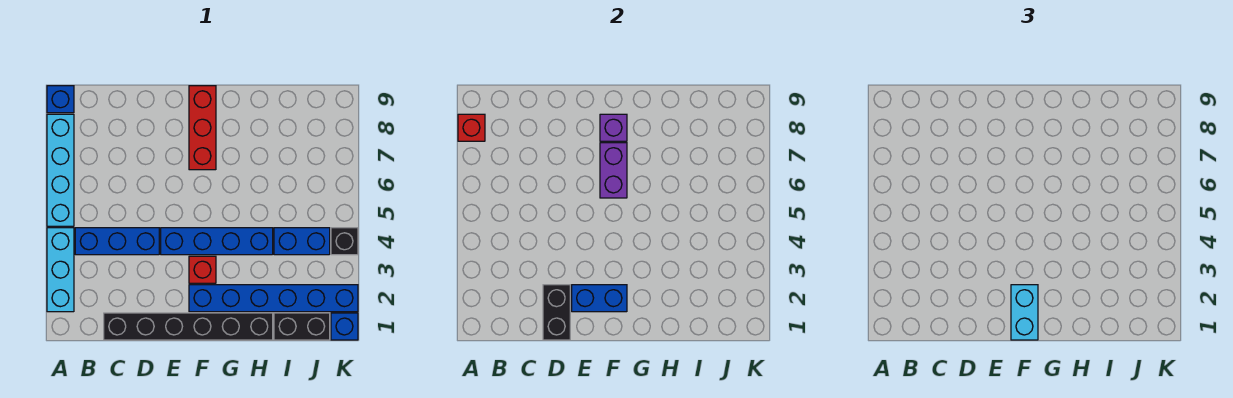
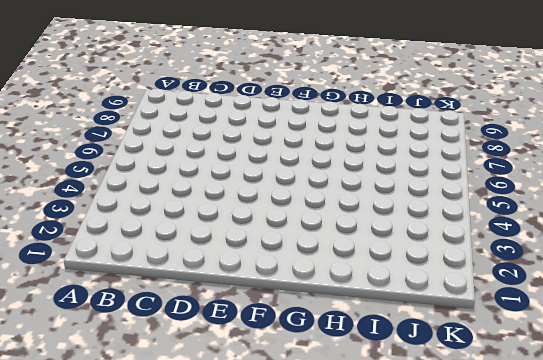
none -> cyan brick A2:A4 level 1
none -> cyan brick A5:A8 level 1
none -> blue brick A9 level 1

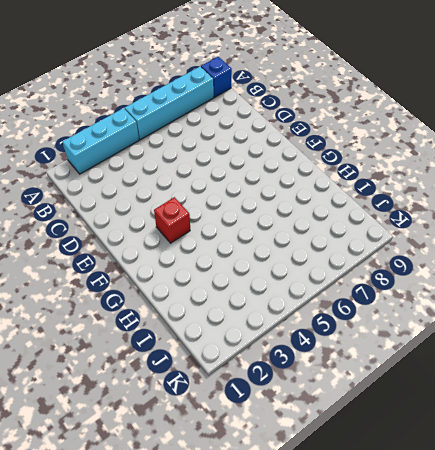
none -> blue brick B4:D4 level 1
none -> black brick C1:H1 level 1
none -> blue brick E4:H4 level 1

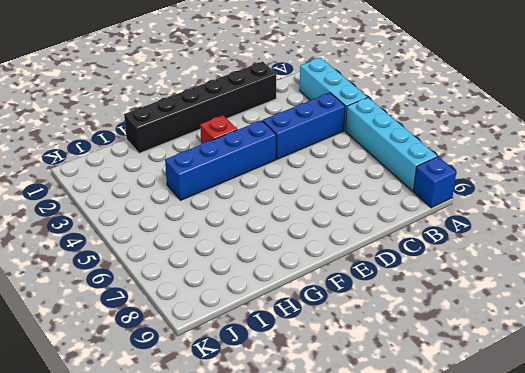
none -> blue brick F2:K2 level 1
none -> red brick F7:F9 level 1
none -> black brick I1:J1 level 1

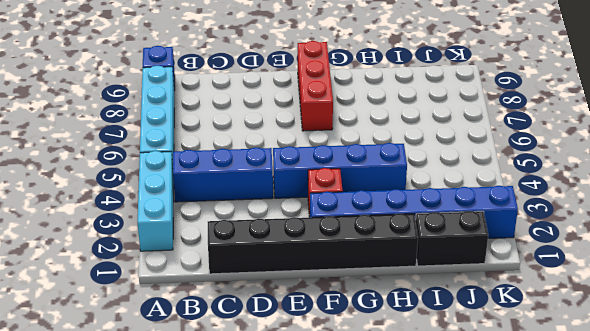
none -> blue brick I4:J4 level 1
none -> blue brick K1 level 1
none -> black brick K4 level 1

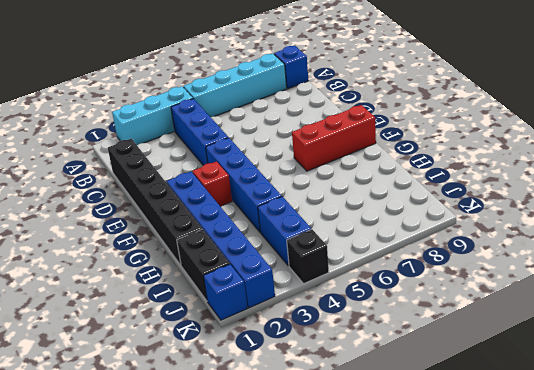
none -> red brick A8 level 2
none -> black brick D1:D2 level 2
none -> blue brick E2:F2 level 2

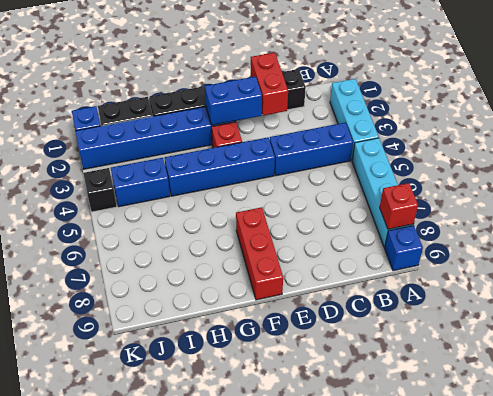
red brick D1:D2 level 2 -> black brick D1:D2 level 2
none -> purple brick F6:F7 level 2
none -> purple brick F8 level 2
none -> cyan brick F1:F2 level 3

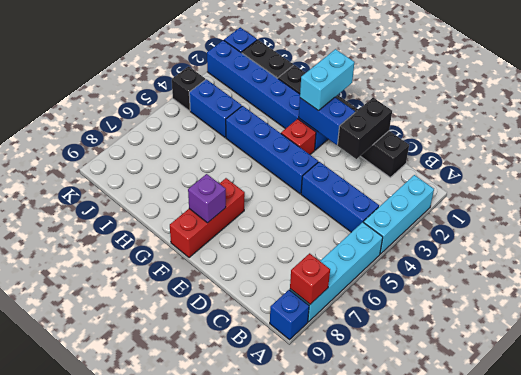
none -> purple brick F6:F7 level 2

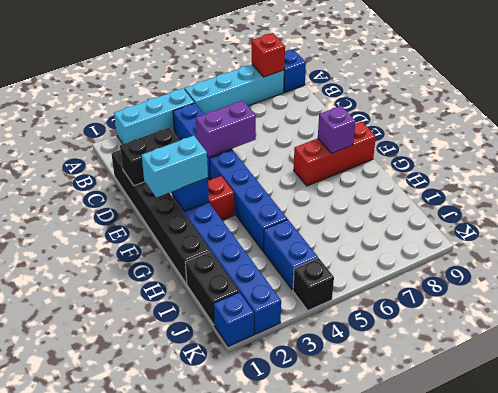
purple brick D4:D5 level 2 -> purple brick F6:F7 level 2

